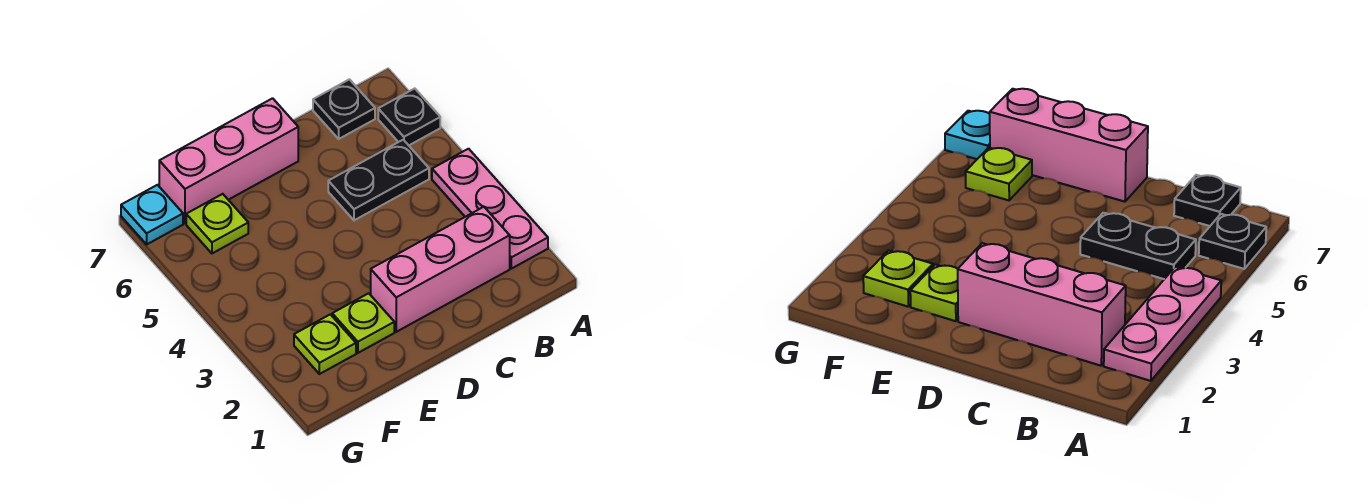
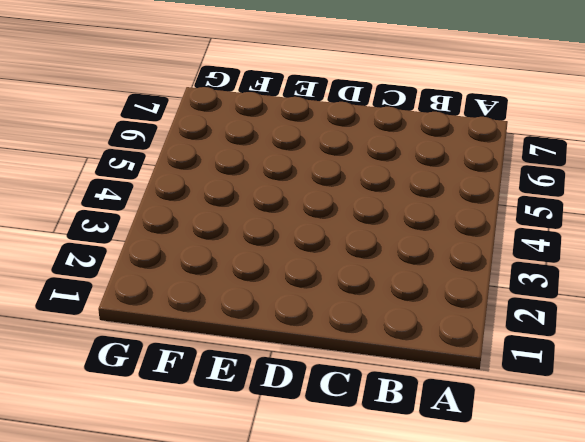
none -> pink plate A2:A4 level 1
none -> black plate A6 level 1

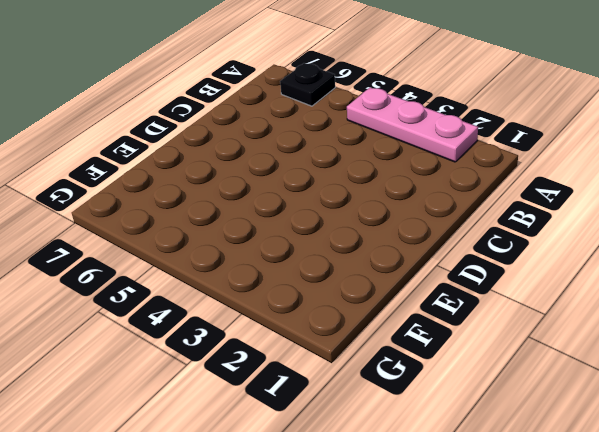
none -> pink brick B2:D2 level 1
none -> black plate B5:C5 level 1

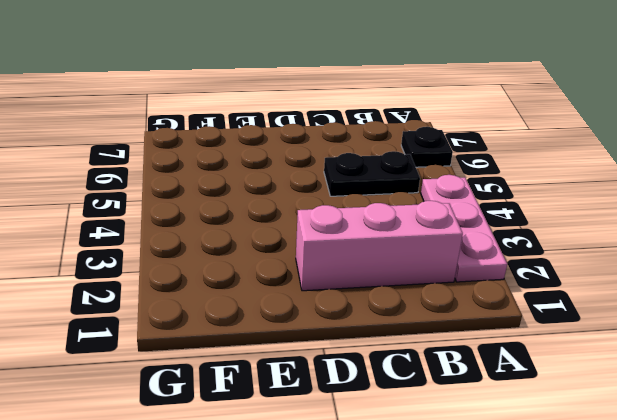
none -> black plate B7 level 1
none -> pink brick D7:F7 level 1

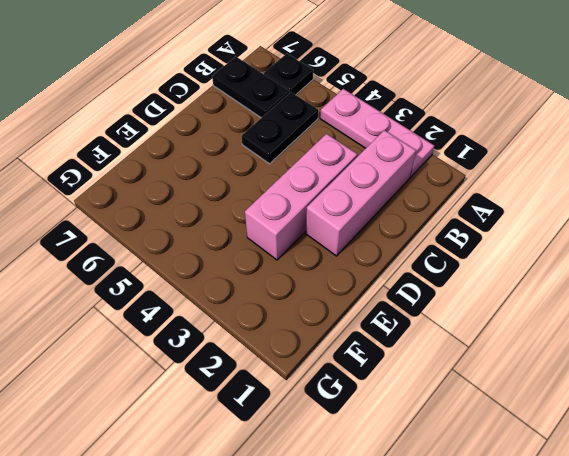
black plate B6:B7 level 1 -> black plate B7 level 1
pink brick C3:E3 level 1 -> pink brick D7:F7 level 1
none -> lime plate E2 level 1
none -> lime plate F2 level 1

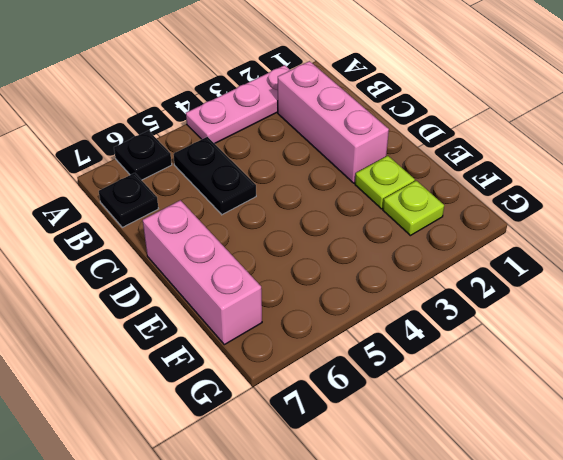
none -> lime plate F6 level 1
none -> cyan plate G7 level 1

